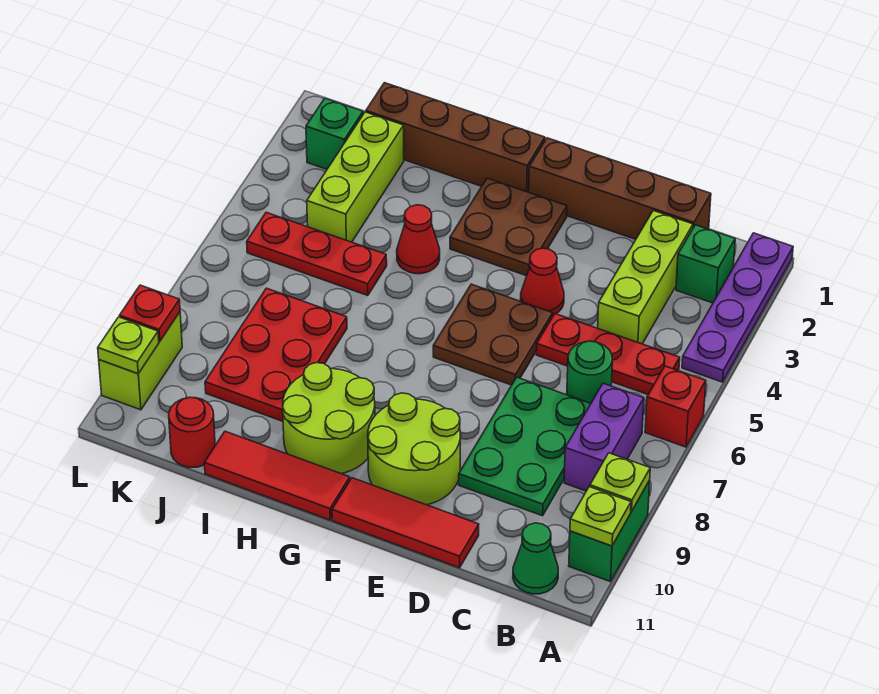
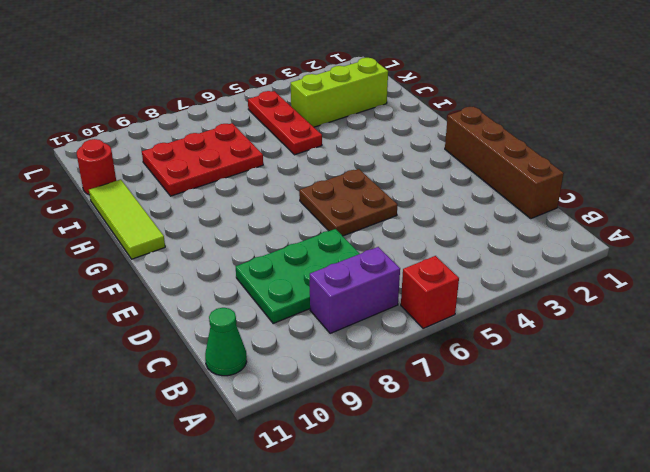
lime tile G11:I11 level 1 -> red tile G11:I11 level 1
none -> purple plate A1:A4 level 1
none -> green brick A9:A10 level 1
none -> green brick B2 level 1
none -> red plate B5:D5 level 1

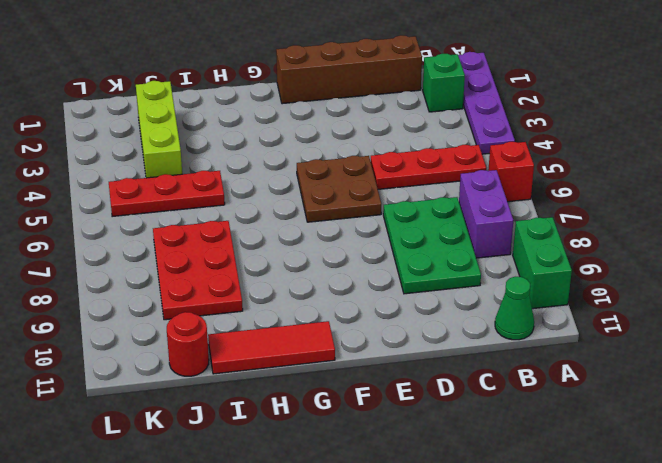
none -> lime brick C2:C4 level 1
none -> green round brick C6 level 1
none -> red tile D11:F11 level 1
none -> red cone E4 level 1

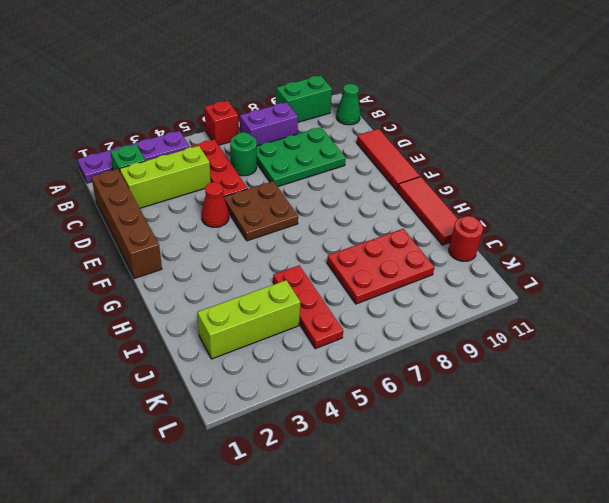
none -> lime round brick E9:F10 level 1
none -> brown plate F2:G3 level 1
none -> brown brick G1:J1 level 1
none -> lime round brick G9:H10 level 1

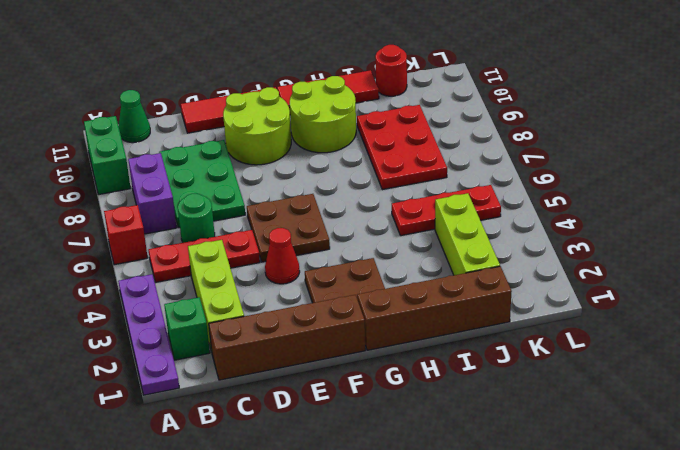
none -> red cone H4 level 1
none -> green brick K2 level 1
none -> lime brick L9:L10 level 1
none -> lime plate A9 level 2

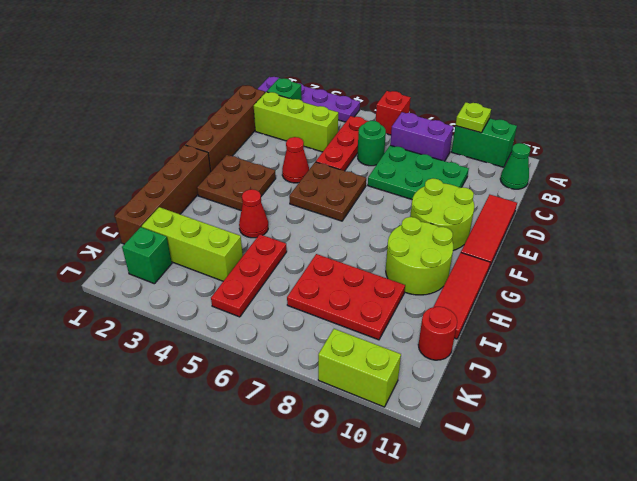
none -> lime plate A10 level 2
none -> red plate L9 level 2
none -> lime plate L10 level 2

